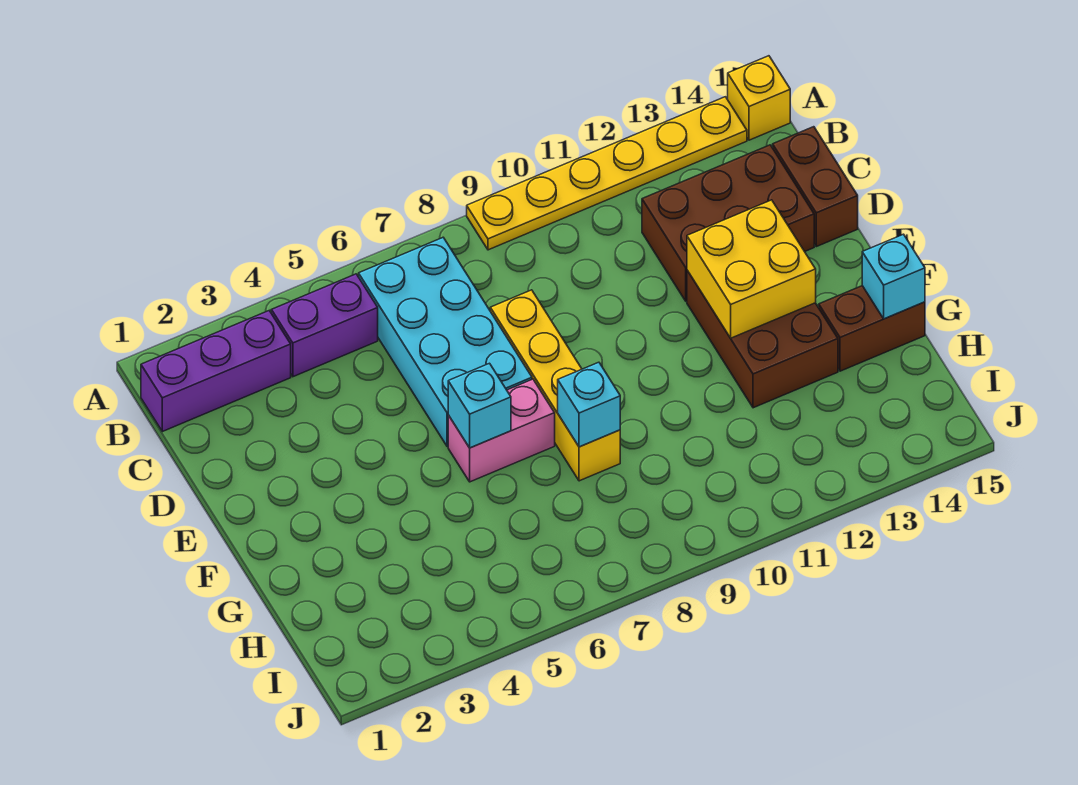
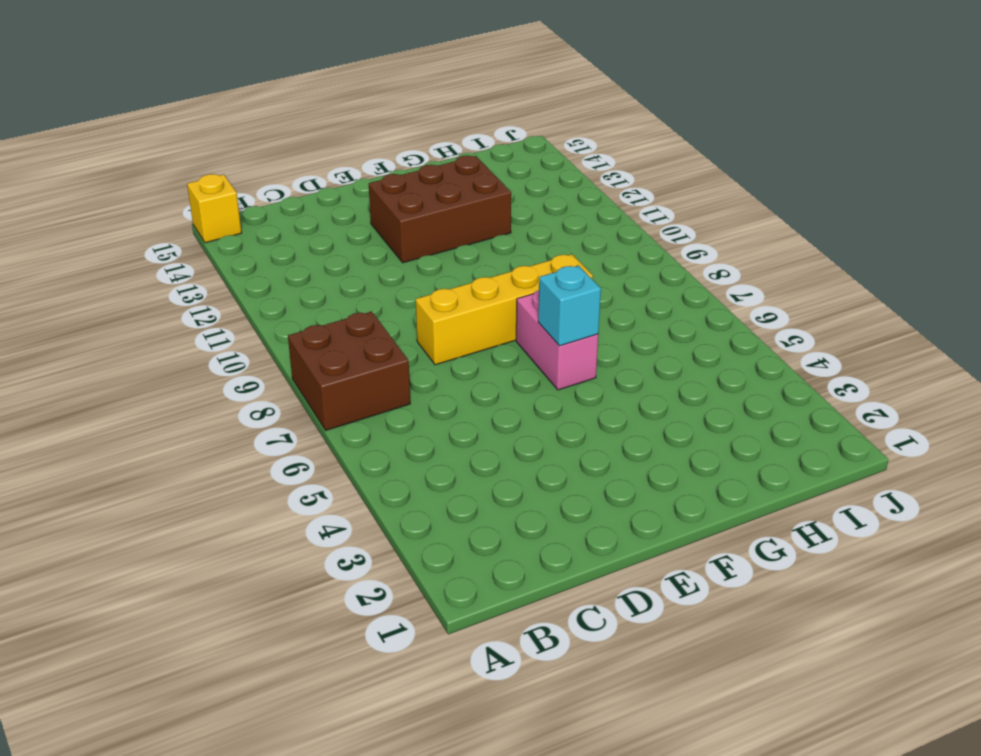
brown brick A7:B8 level 1 -> cyan brick B6:E7 level 1
none -> yellow plate A9:A14 level 1
none -> purple brick B1:B3 level 1
none -> purple brick B4:B5 level 1

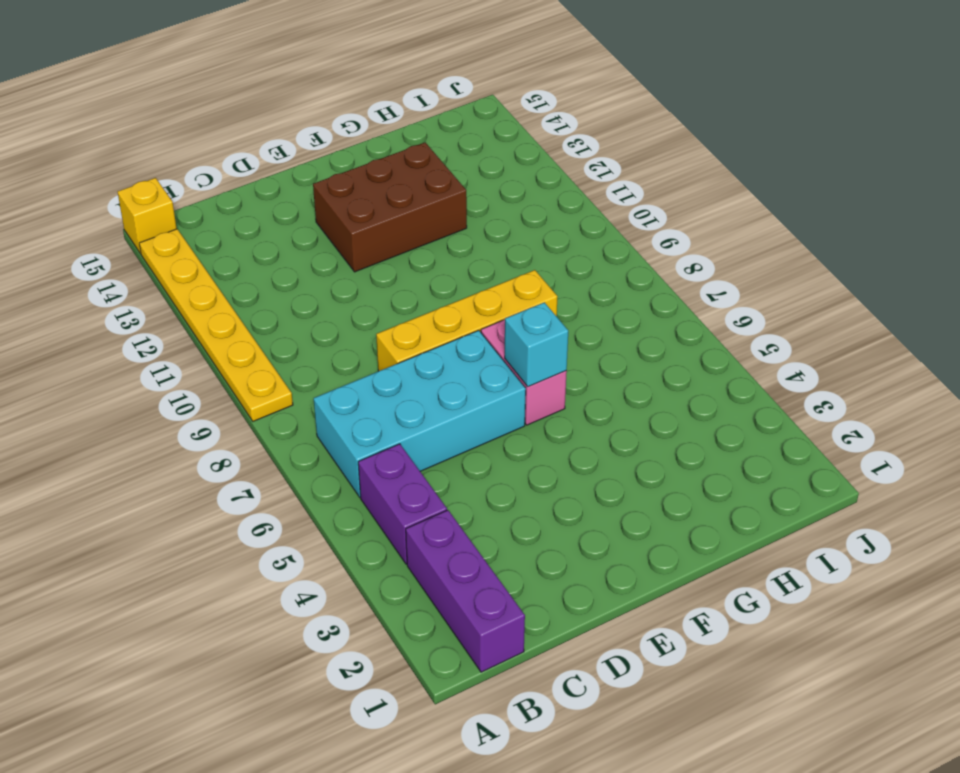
none -> brown brick C12:D14 level 1
none -> brown brick C15:D15 level 1
none -> brown brick G14:G15 level 1

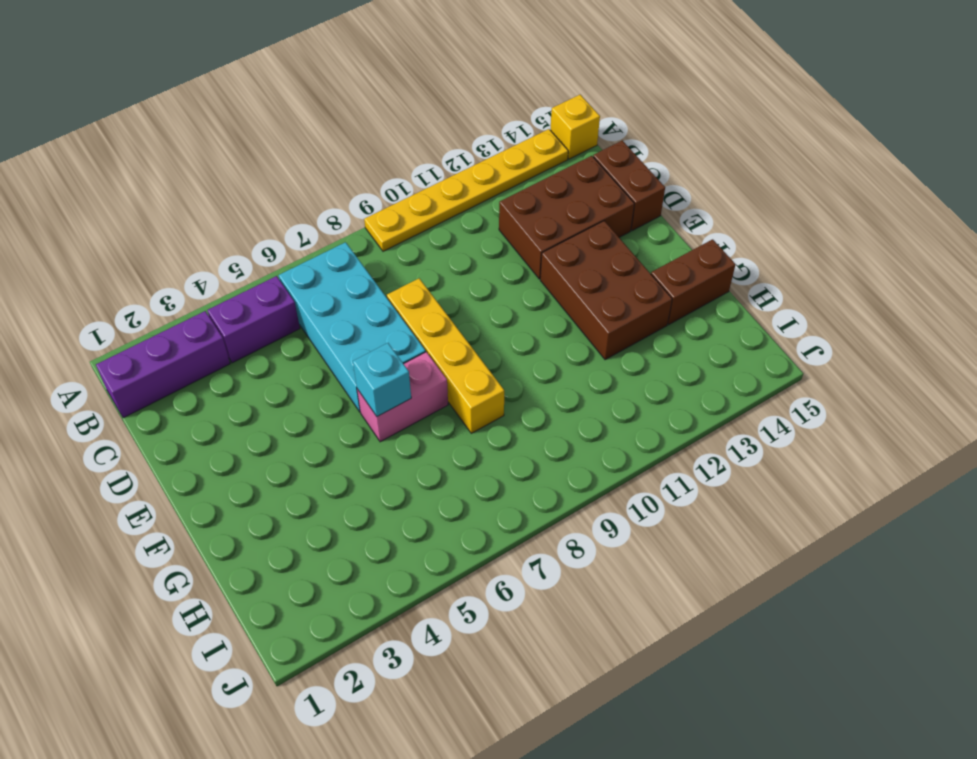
none -> yellow brick E12:F13 level 2
none -> cyan brick G8 level 2
none -> cyan brick G15 level 2

